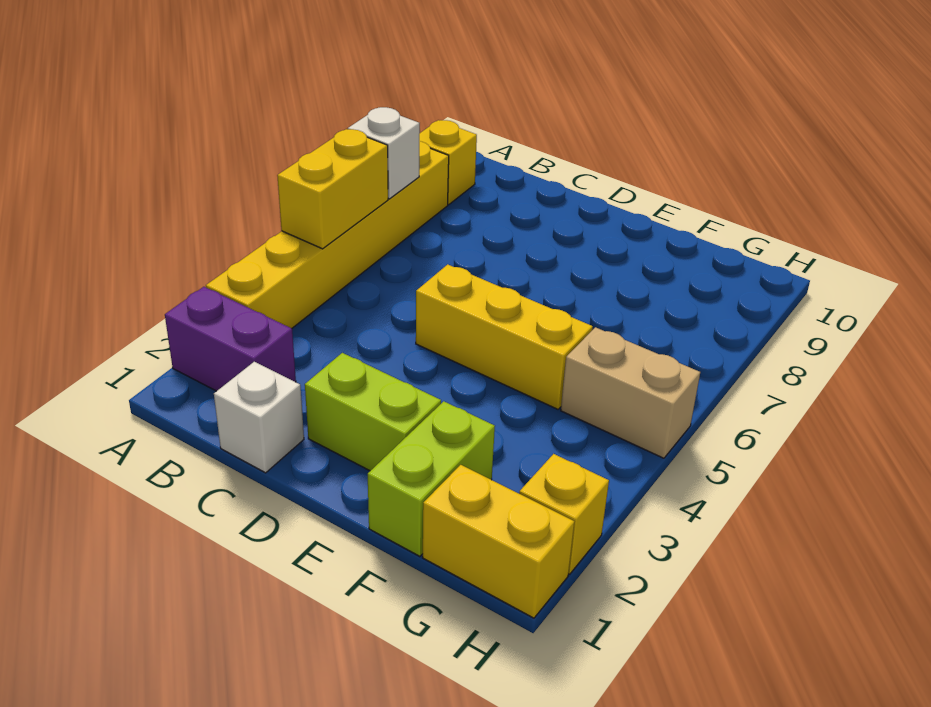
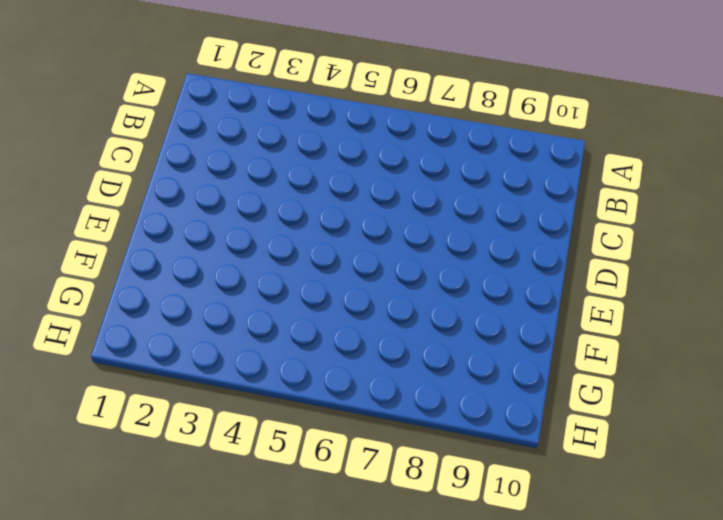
none -> purple brick A2:B2 level 1
none -> yellow brick A3:A8 level 1
none -> yellow brick A9 level 1

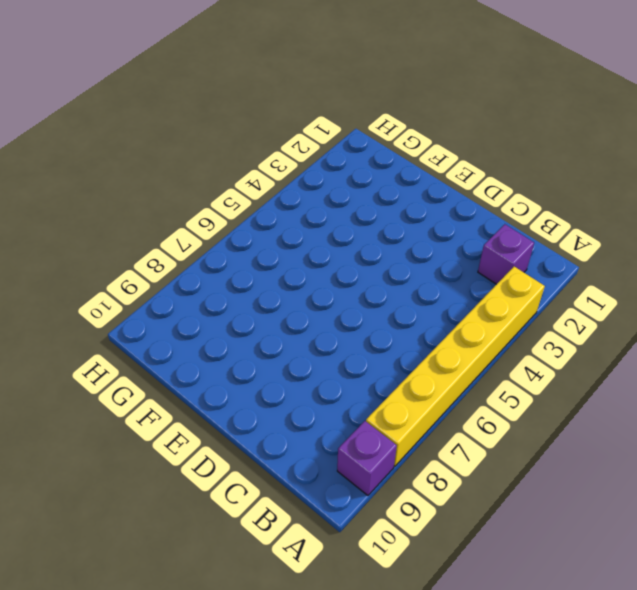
purple brick A9 level 1 -> yellow brick A9 level 1
purple brick B2 level 1 -> purple brick A2:B2 level 1
none -> white brick C1 level 1
none -> lime brick D2:E2 level 1
none -> yellow brick D5:F5 level 1

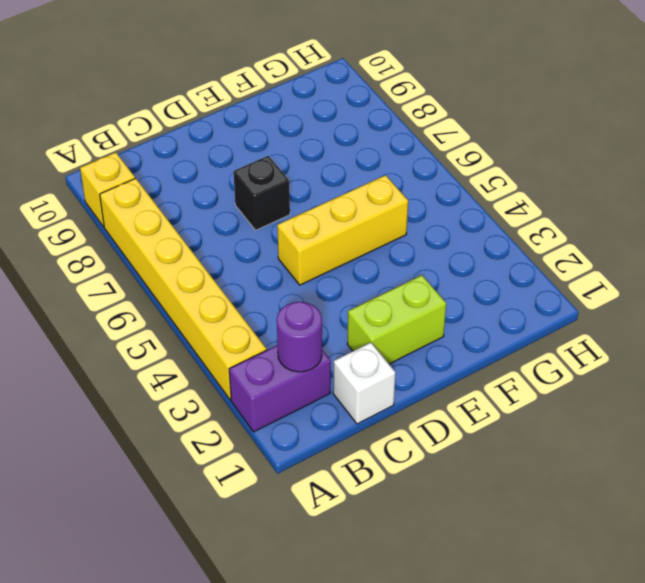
purple round brick B2 level 2 -> none
black brick D7 level 1 -> none
none -> lime brick F1:F2 level 1
none -> yellow brick G1:H1 level 1
none -> tan brick G5:H5 level 1

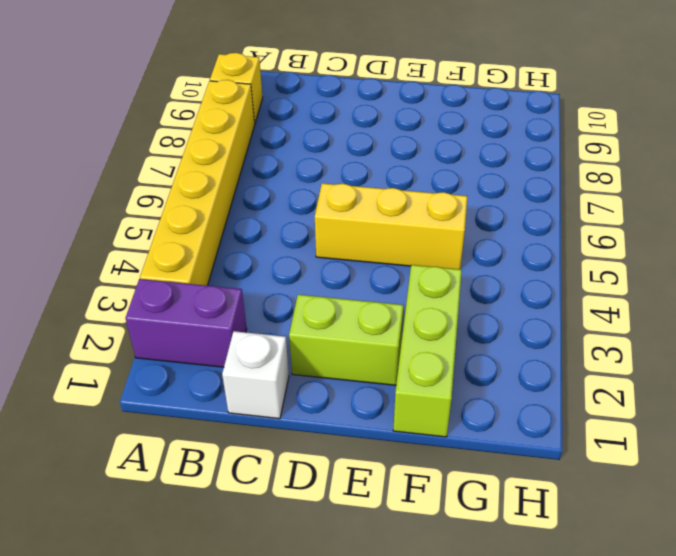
lime brick F1:F3 level 1 -> lime brick F1:F2 level 1
none -> yellow brick G1:H1 level 1
none -> tan brick G5:H5 level 1
none -> yellow brick H2 level 1

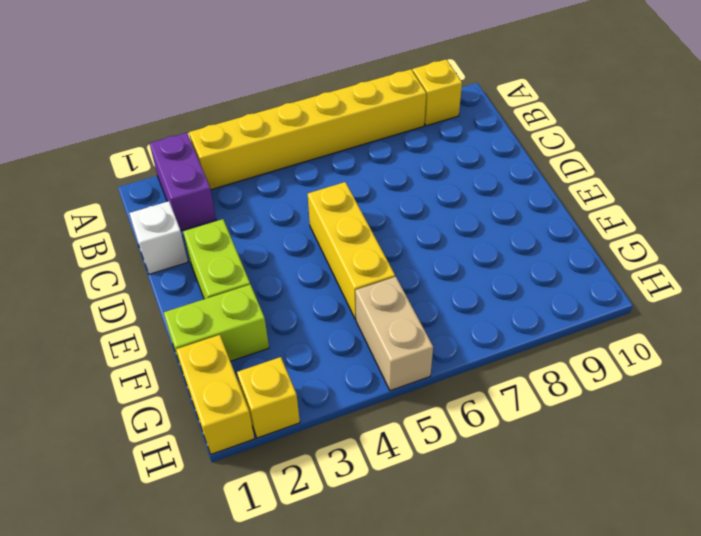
none -> yellow brick A5:A6 level 2
none -> white brick A7 level 2

